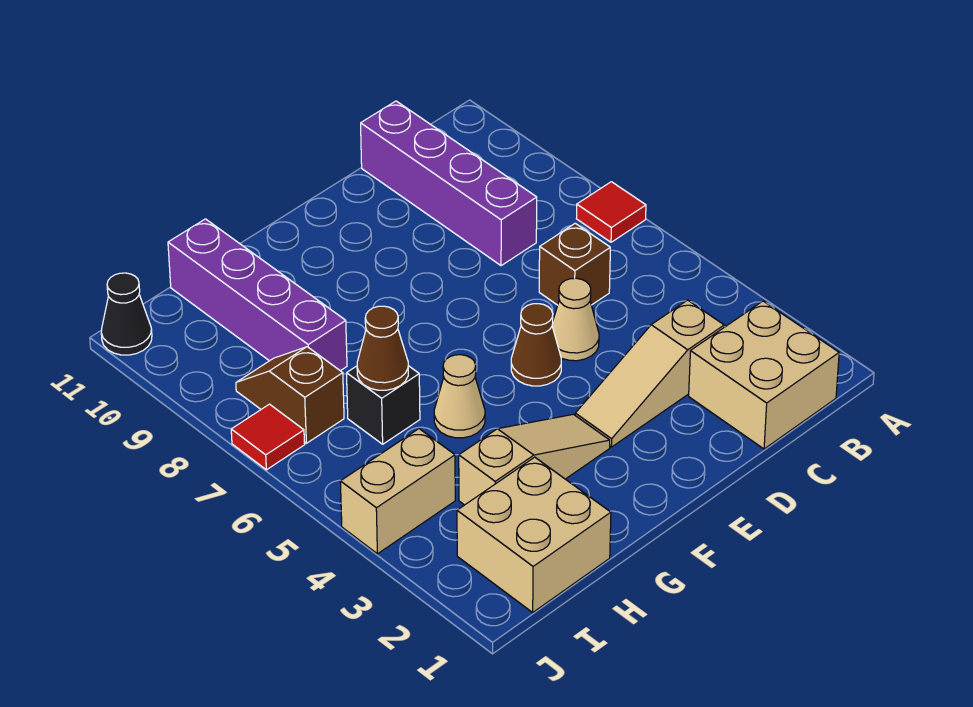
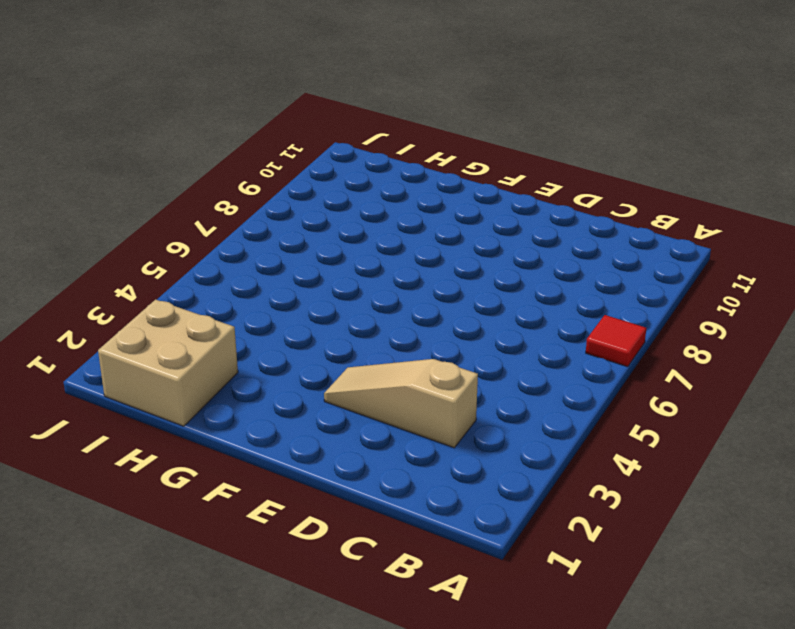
none -> tan brick B1:C2 level 1
none -> brown brick C6 level 1
none -> purple brick C8:C11 level 1

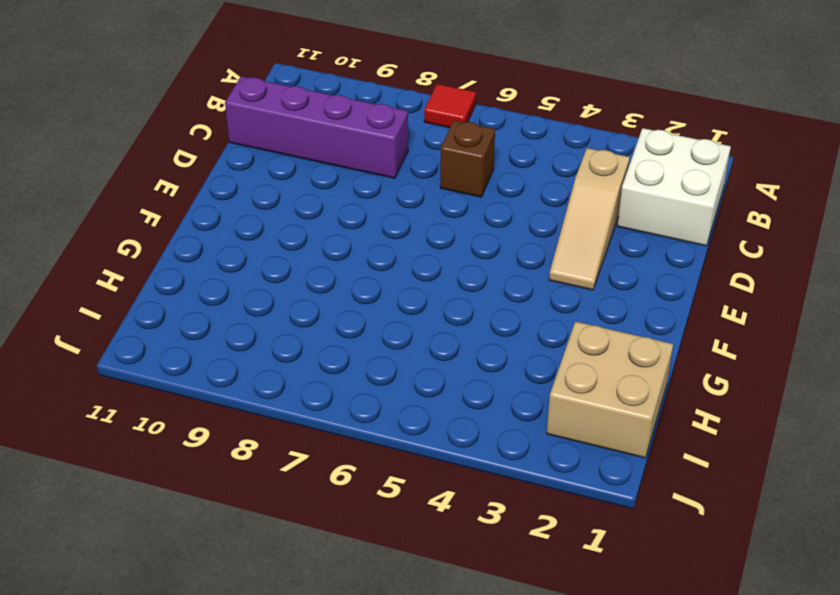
white brick B1:C2 level 1 -> tan brick B1:C2 level 1
none -> tan cone D5 level 1
none -> brown cone E5 level 1
none -> tan slope F3:H3 level 1 top H

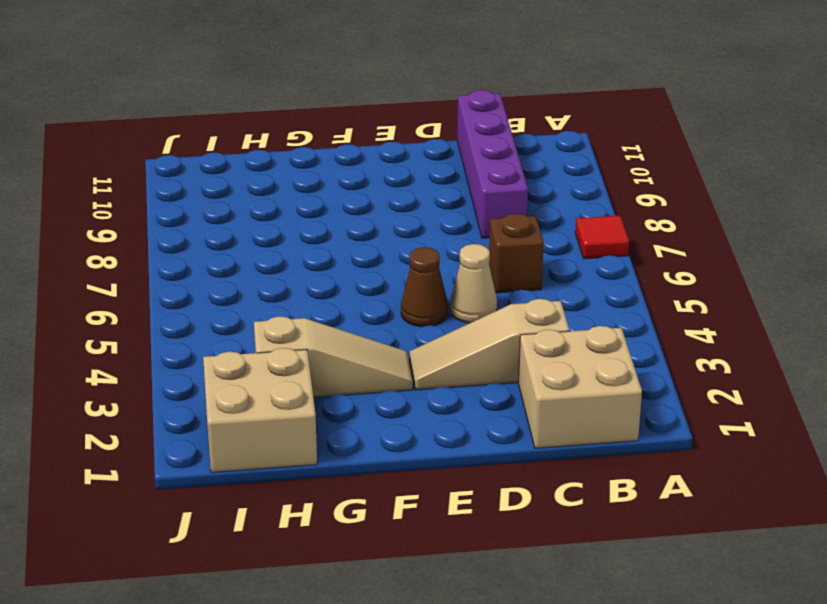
none -> tan cone G5 level 1
none -> black brick H6 level 1
none -> purple brick H8:H11 level 1

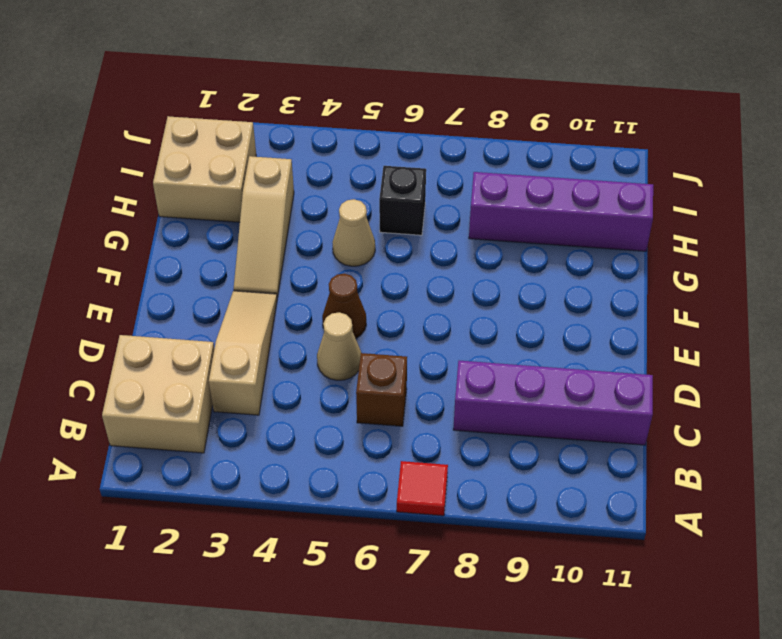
none -> tan brick I4:J4 level 1
none -> brown slope I7:I8 level 1 top 7
none -> red tile J7 level 1

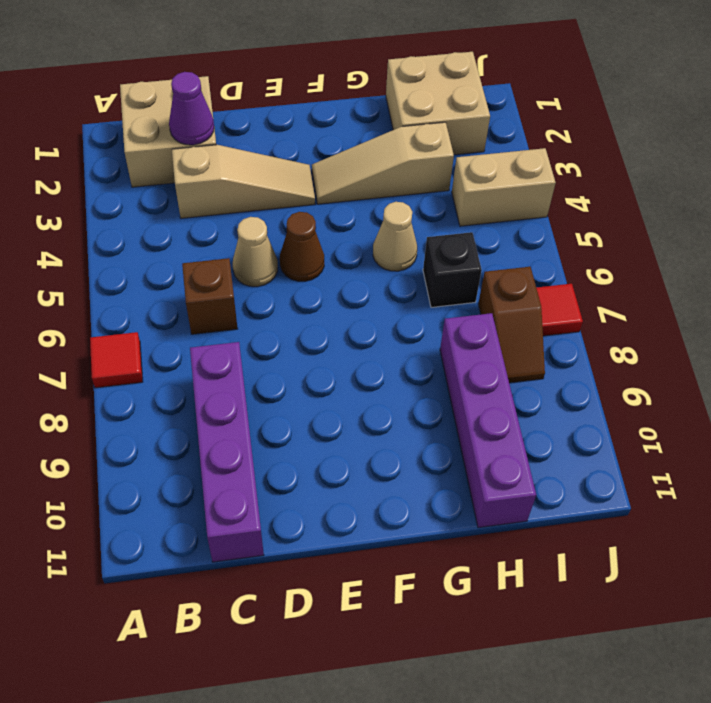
purple cone C2 level 2 -> none
none -> black cone J11 level 1
none -> brown cone H6 level 2

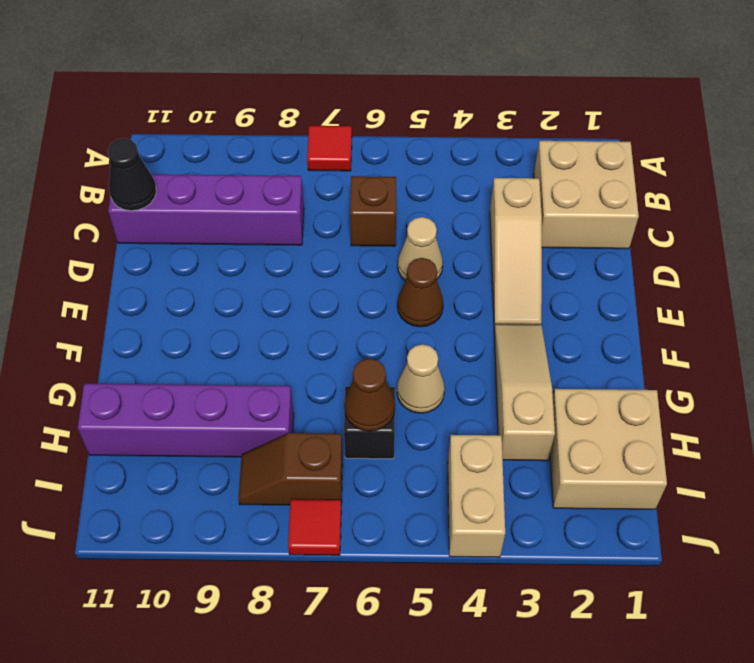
black cone C11 level 2 -> black cone J11 level 1

